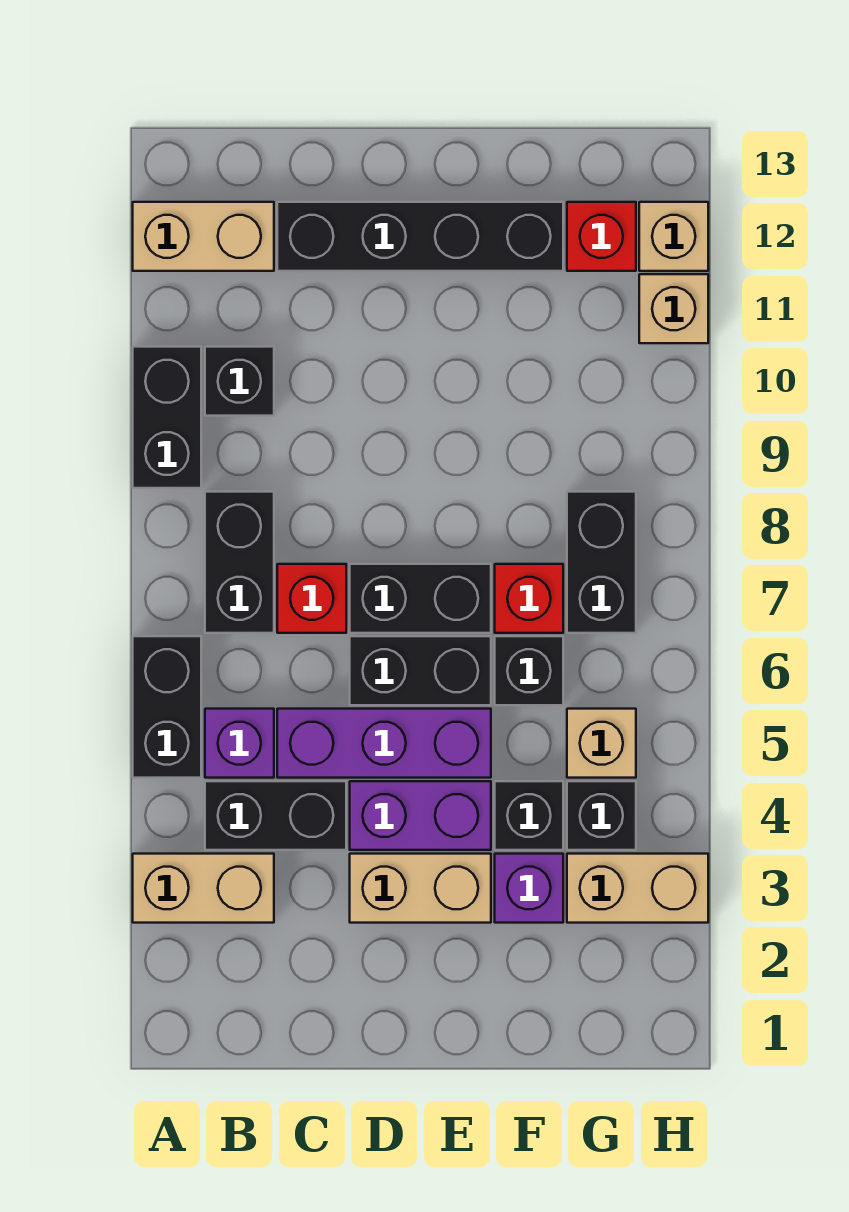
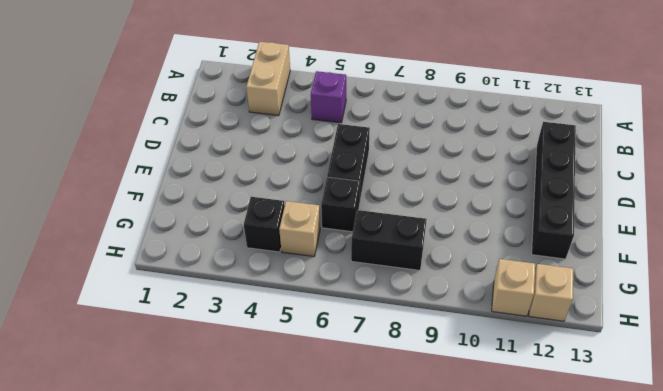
none -> black brick A5:A6 level 1
none -> black brick A9:A10 level 1
none -> tan brick A12:B12 level 1

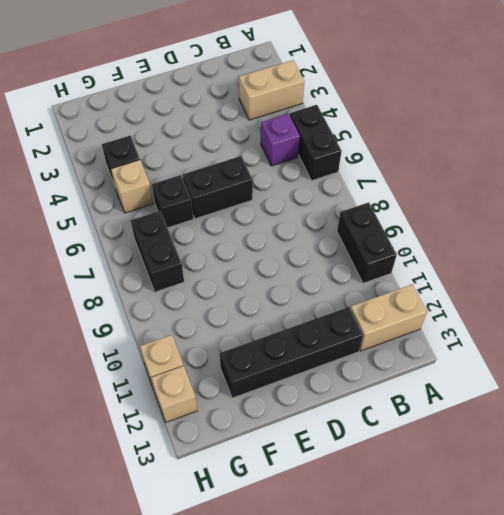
none -> black brick B4:C4 level 1
none -> black brick B7:B8 level 1
none -> black brick B10 level 1

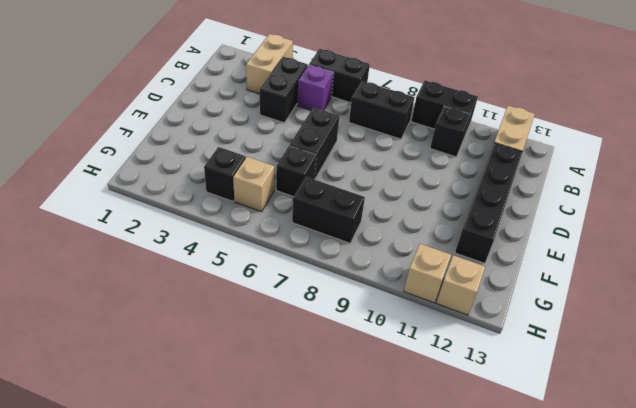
none -> purple brick C5:E5 level 1
none -> red brick C7 level 1
none -> tan brick D3:E3 level 1

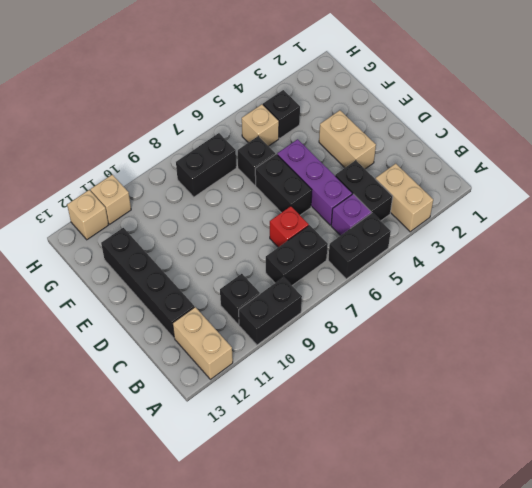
none -> purple brick D4:E4 level 1
none -> black brick D7:E7 level 1
none -> purple brick F3 level 1

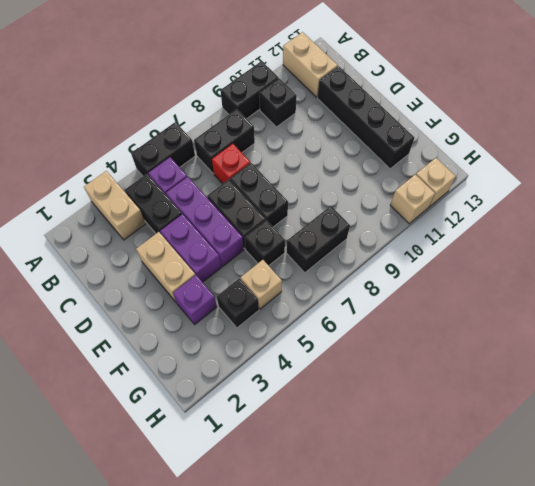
none -> black brick F4 level 1
none -> red brick F7 level 1
none -> tan brick G3:H3 level 1

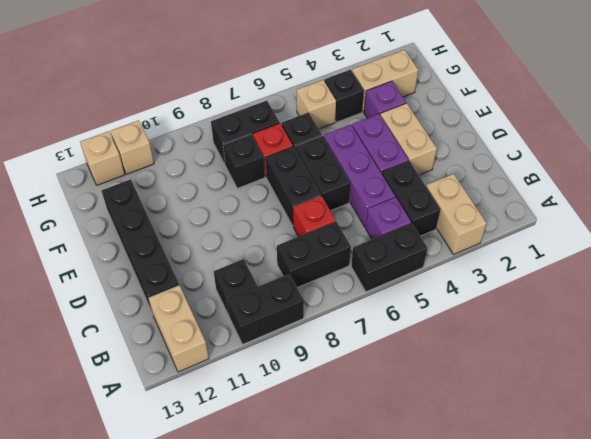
black brick F8 level 1 -> black brick F4 level 1
tan brick G2:G3 level 1 -> tan brick G3:H3 level 1
none -> red brick G12 level 1

